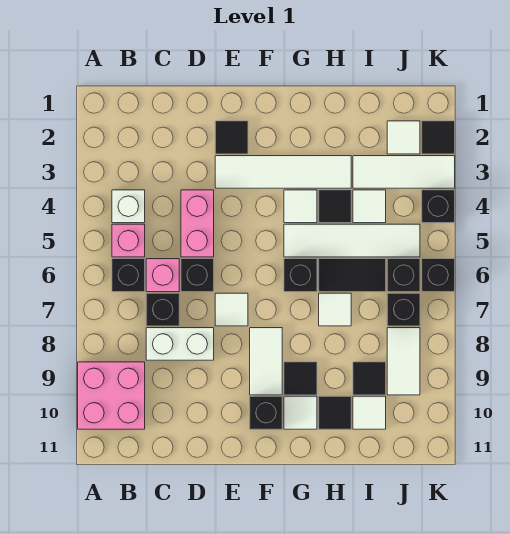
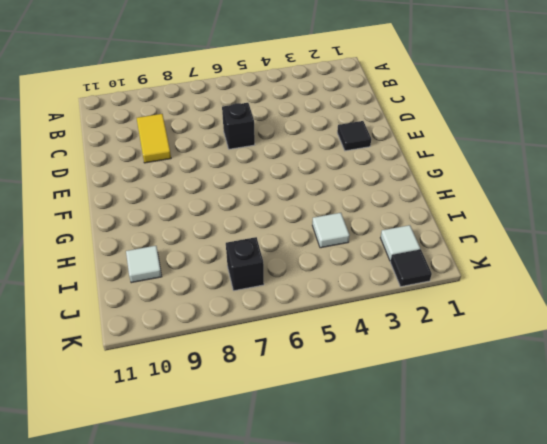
yellow tile C9:D9 level 1 -> none
none -> pink brick A9:B10 level 1
none -> white brick B4 level 1
none -> pink brick B5 level 1
none -> black brick B6 level 1

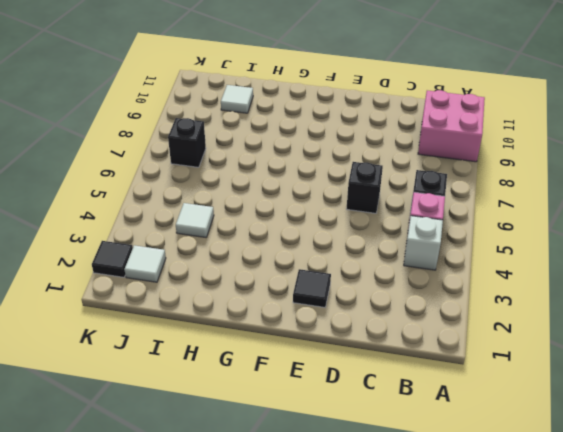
none -> pink brick C6 level 1
none -> black brick C7 level 1
none -> white brick C8:D8 level 1
none -> pink brick D4:D5 level 1

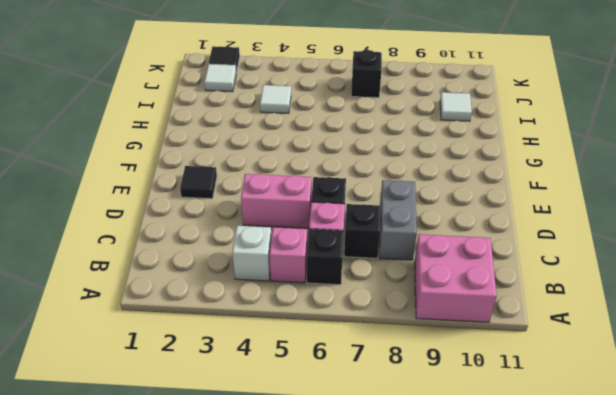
grey brick C8:D8 level 1 -> white brick C8:D8 level 1
none -> white tile E3:H3 level 1
none -> white tile E7 level 1
none -> white tile F8:F9 level 1
none -> black brick F10 level 1

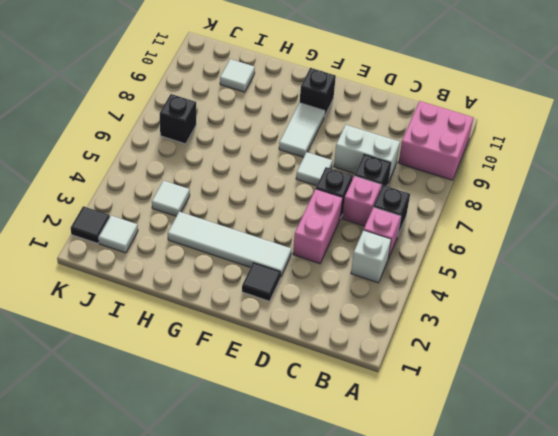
none -> white tile G4 level 1
none -> white tile G5:J5 level 1
none -> black brick G6 level 1
none -> black tile G9 level 1

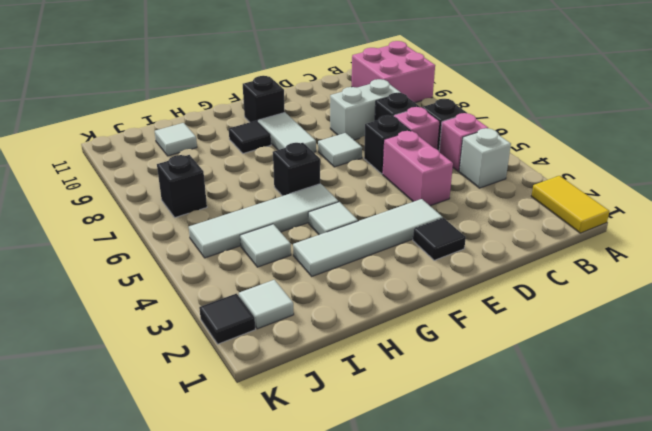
yellow tile A1:A2 level 1 -> none
none -> white tile G10 level 1
none -> black tile H4 level 1
none -> black tile H6:I6 level 1
none -> white tile H7 level 1

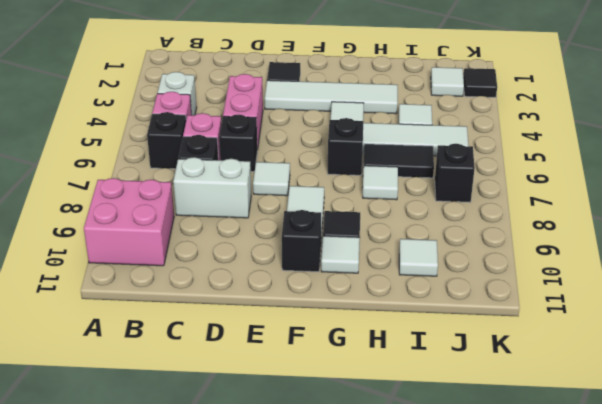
none -> black tile H4 level 1
none -> black tile H10 level 1
none -> white tile I3:K3 level 1
none -> black tile I9 level 1

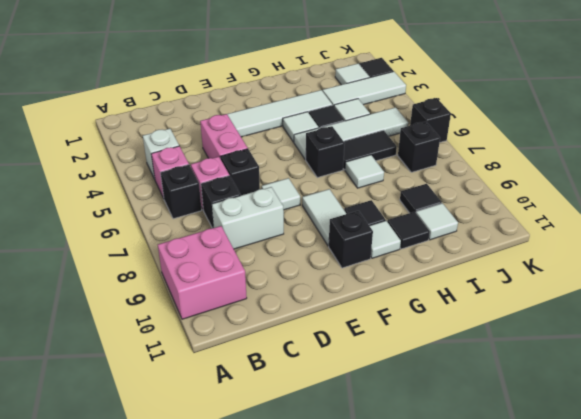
none -> black tile E2 level 1
none -> black brick J6 level 1
none -> white tile J8:J9 level 1
none -> black brick K4 level 1

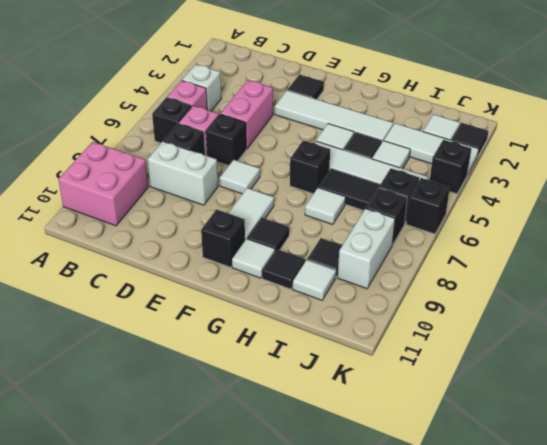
white brick J8:J9 level 1 -> white tile J8:J9 level 1

